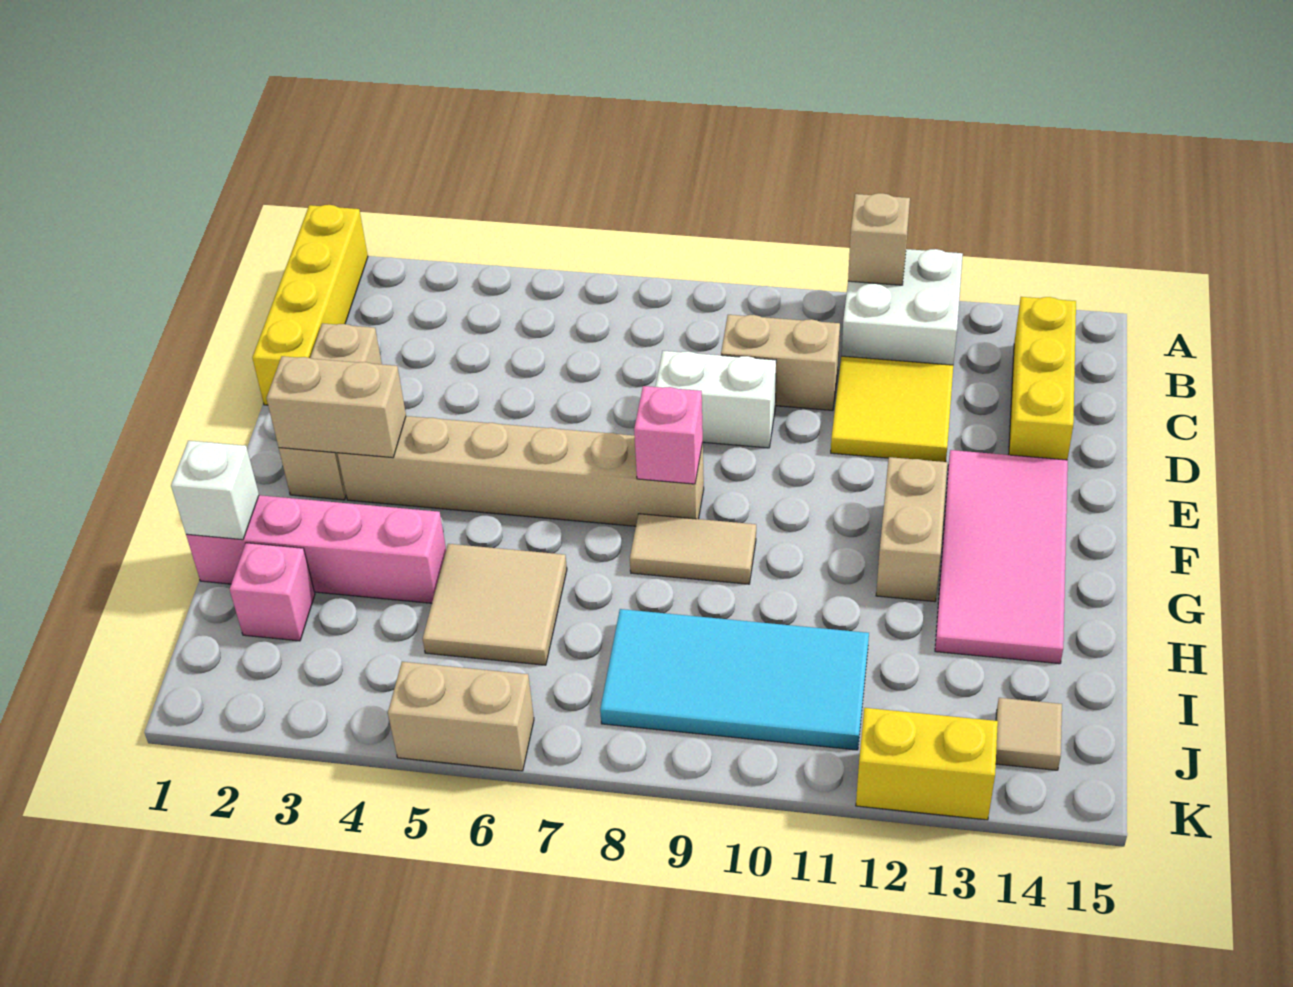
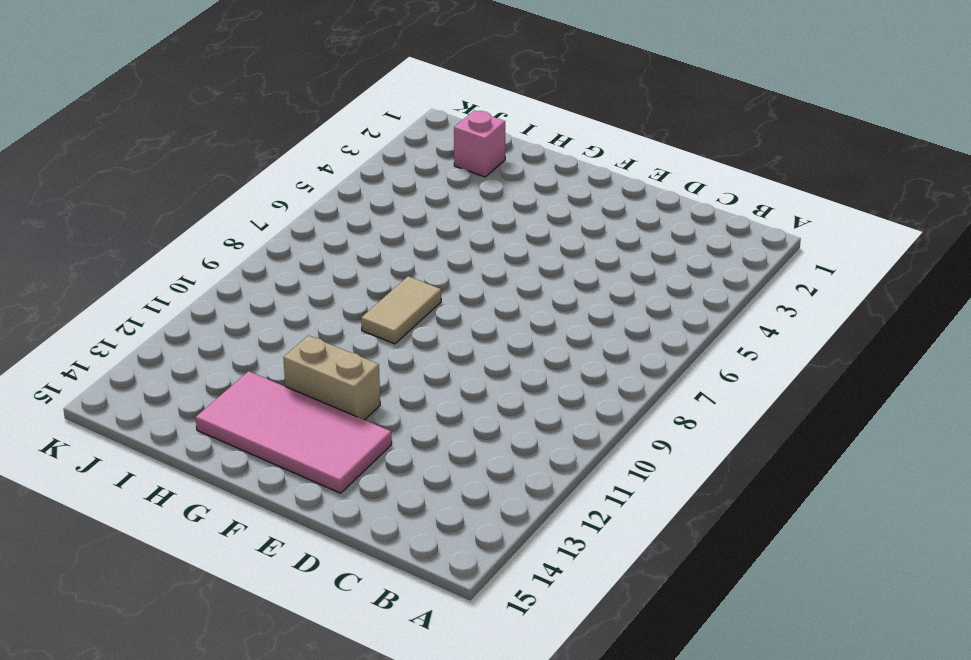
none -> yellow brick A1:D1 level 1
none -> white brick A11:B12 level 1
none -> yellow brick B14:D14 level 1

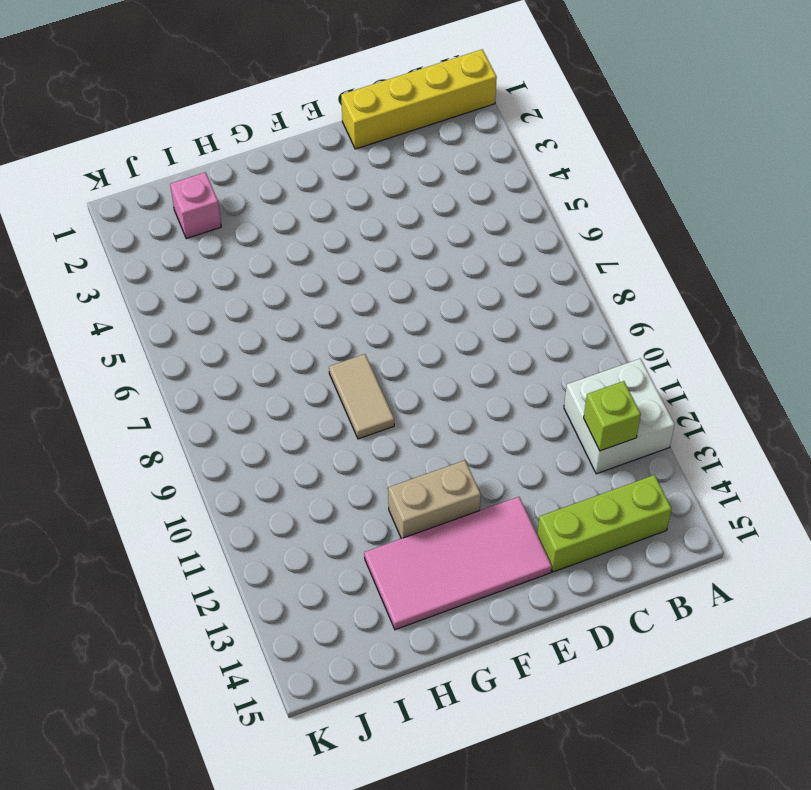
lime brick B12 level 2 -> none
lime brick B14:D14 level 1 -> yellow brick B14:D14 level 1
none -> tan brick C9:C10 level 1
none -> yellow tile C11:D12 level 1
none -> tan brick D2:F2 level 1

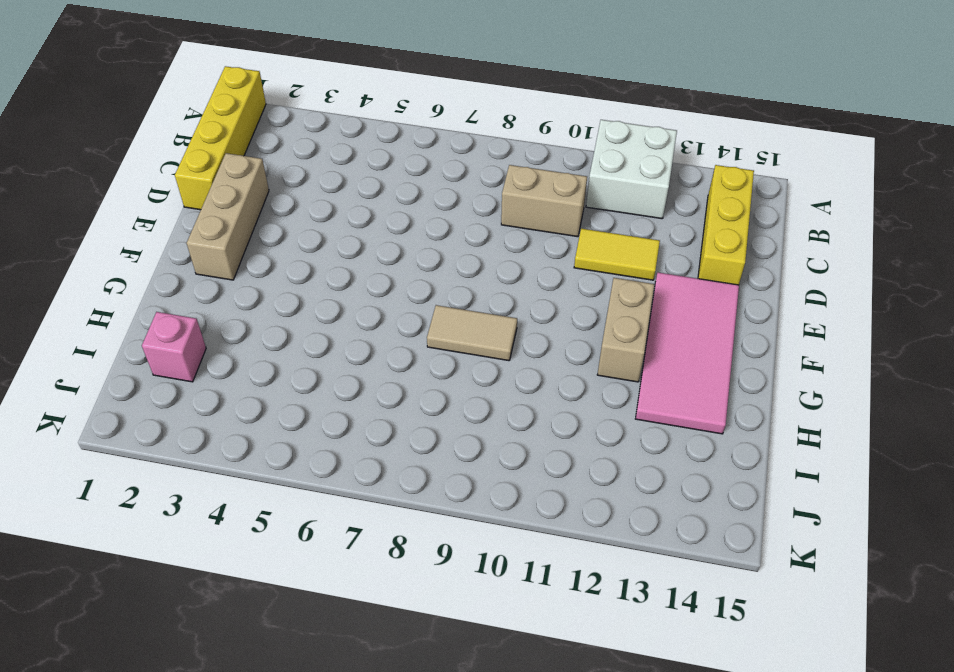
yellow tile D11:D12 level 1 -> yellow tile C11:D12 level 1
none -> white brick D8:D9 level 1
none -> tan brick F3:F8 level 1
none -> pink brick H1:H4 level 1

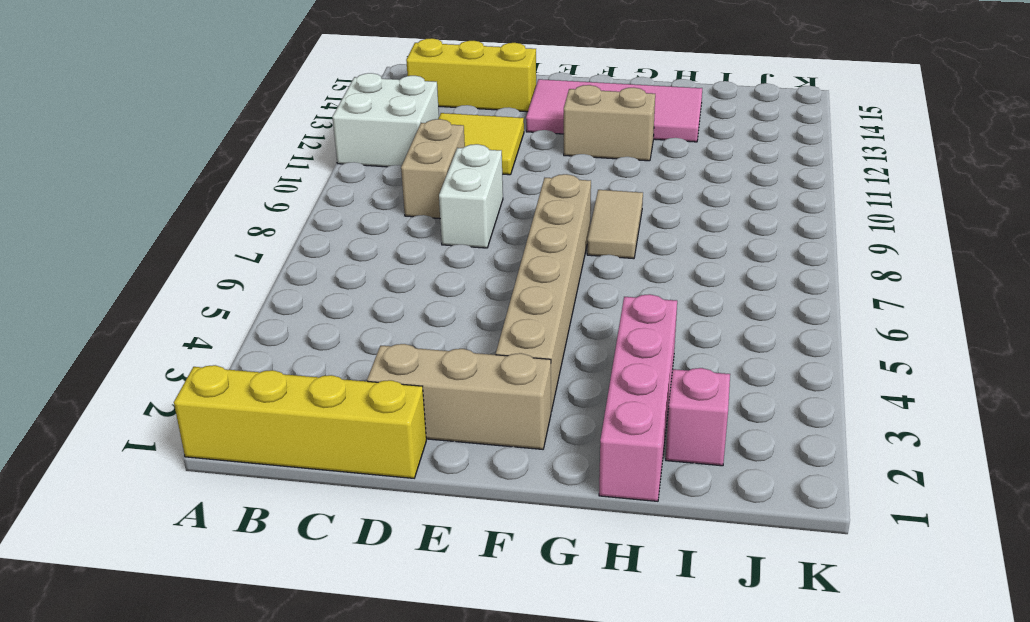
none -> tan tile H5:I6 level 1
none -> cyan tile I8:J11 level 1
none -> tan tile J14 level 1

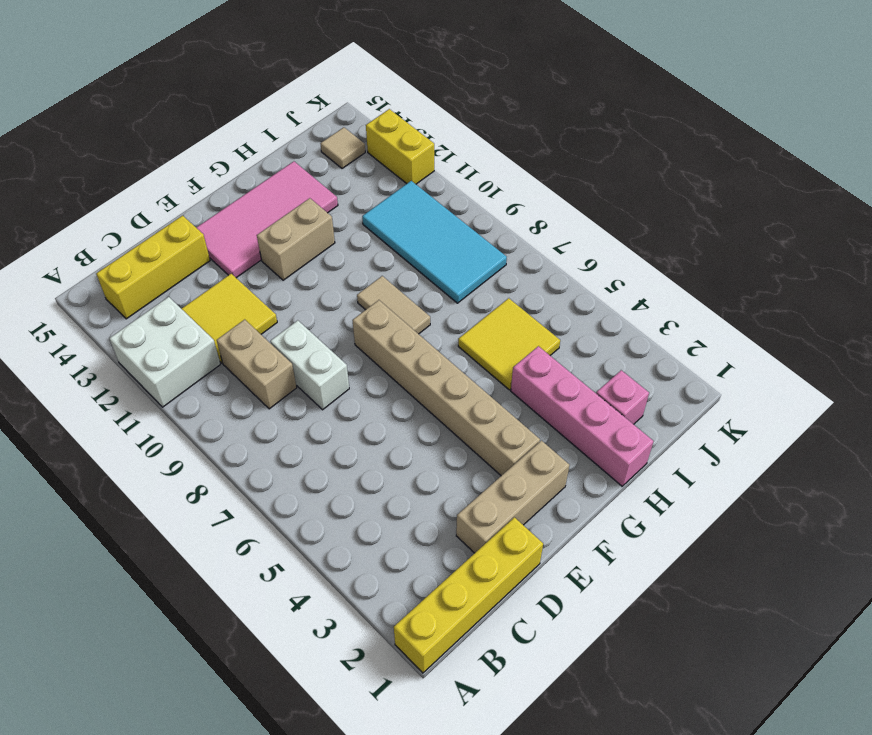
yellow tile H5:I6 level 1 -> tan tile H5:I6 level 1
none -> tan brick K5:K6 level 1
none -> tan brick A11 level 2
none -> tan brick F2:F3 level 2

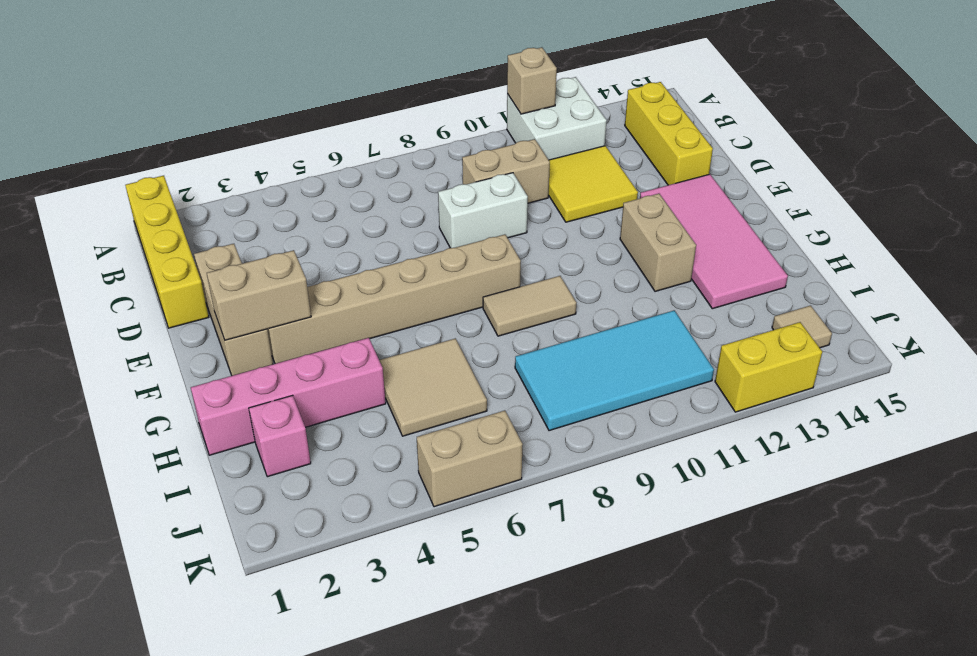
none -> pink brick F8 level 2
none -> white brick H1 level 2

